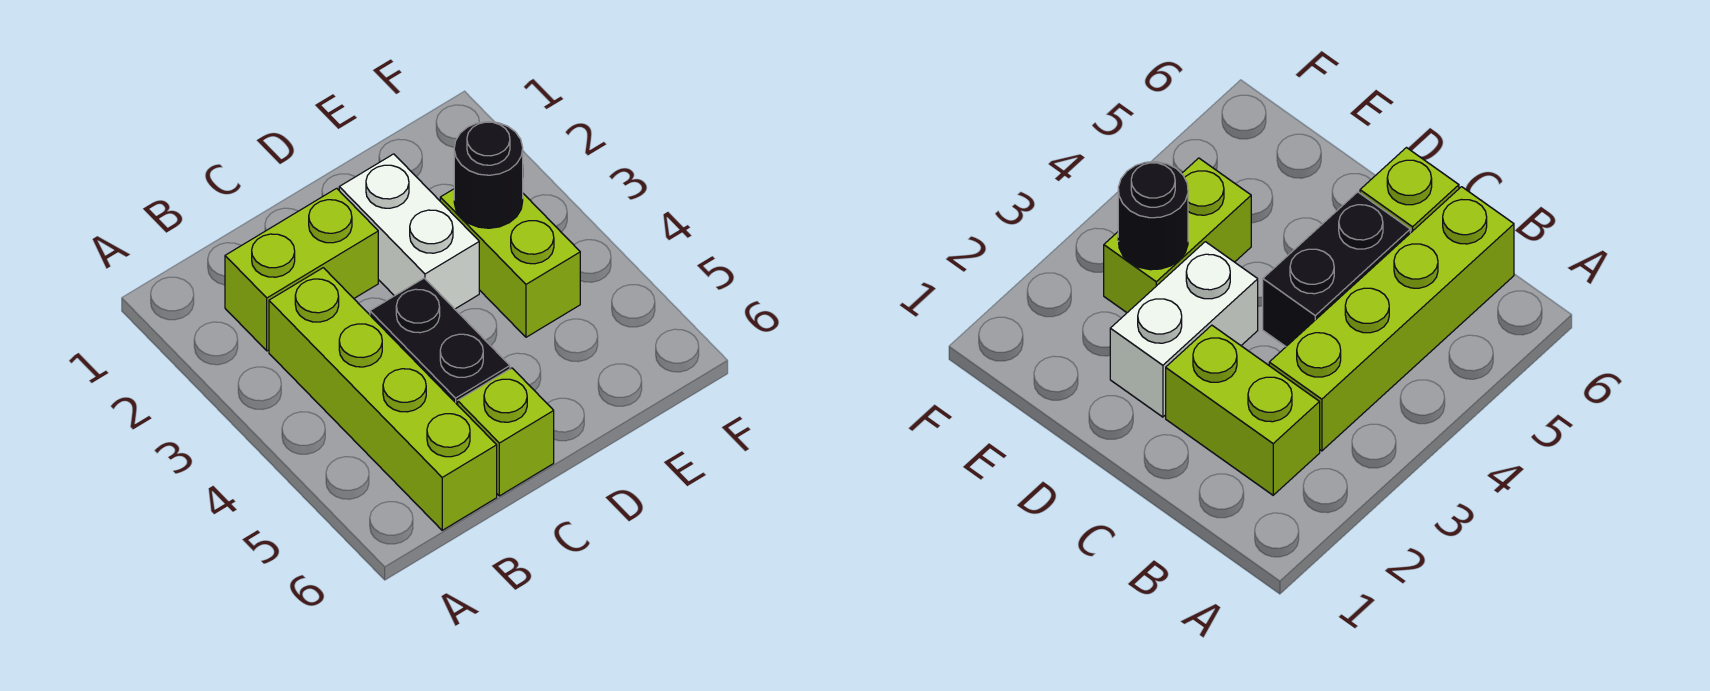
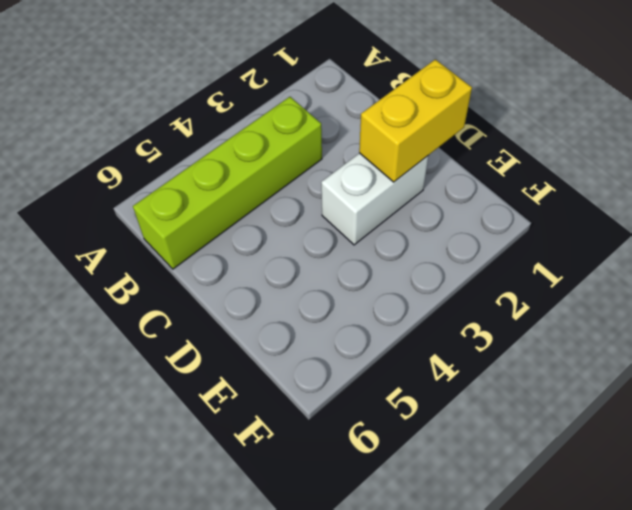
yellow brick D1:D2 level 2 -> none
none -> lime brick B2:C2 level 1
none -> black brick C4:C5 level 1

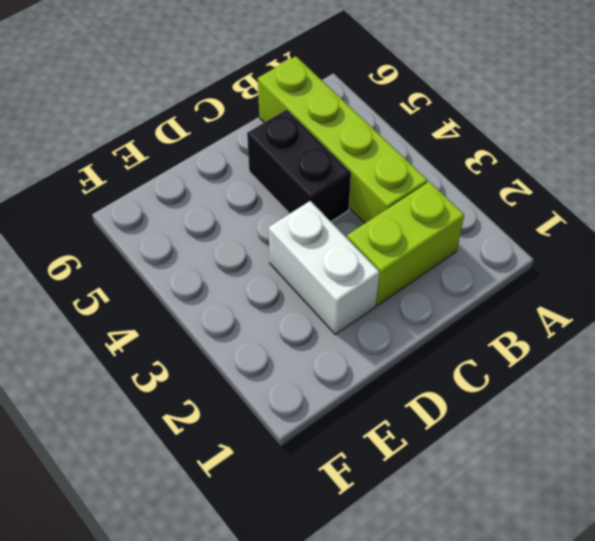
none -> lime brick C6 level 1
none -> lime brick E3:E4 level 1

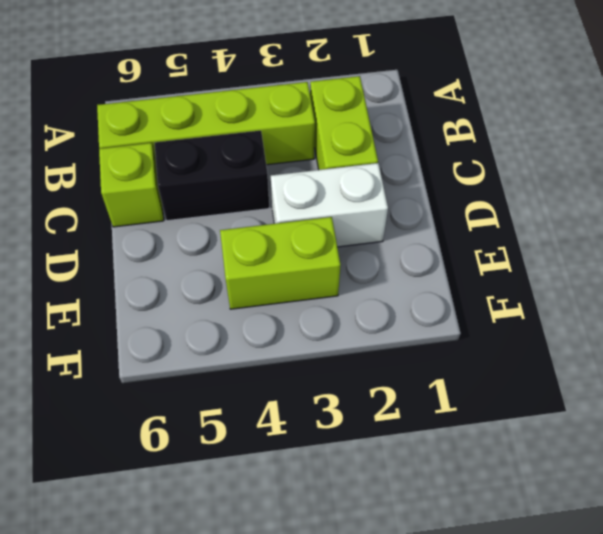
none -> black round brick E3 level 2

